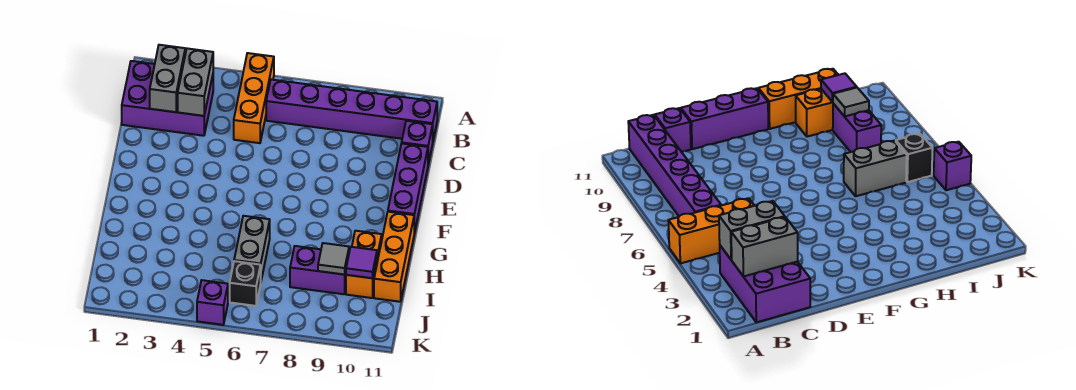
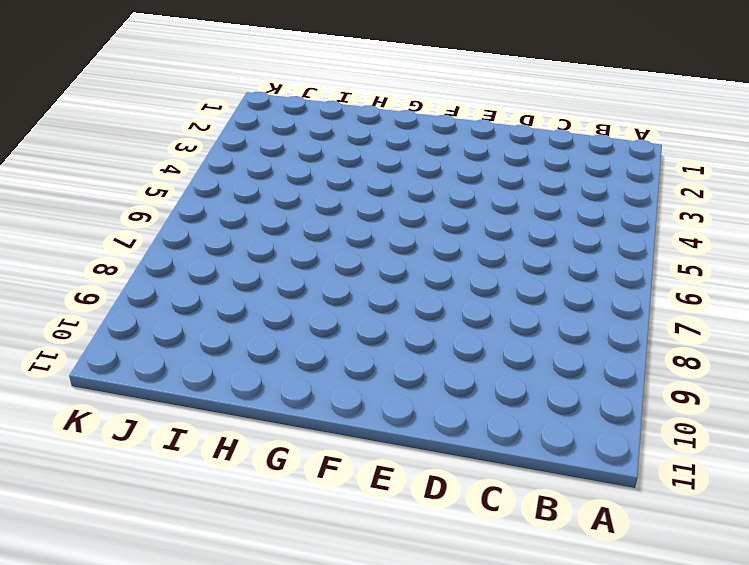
none -> orange brick A5:C5 level 1
none -> purple brick B1:C3 level 1
none -> purple brick B6:B11 level 1

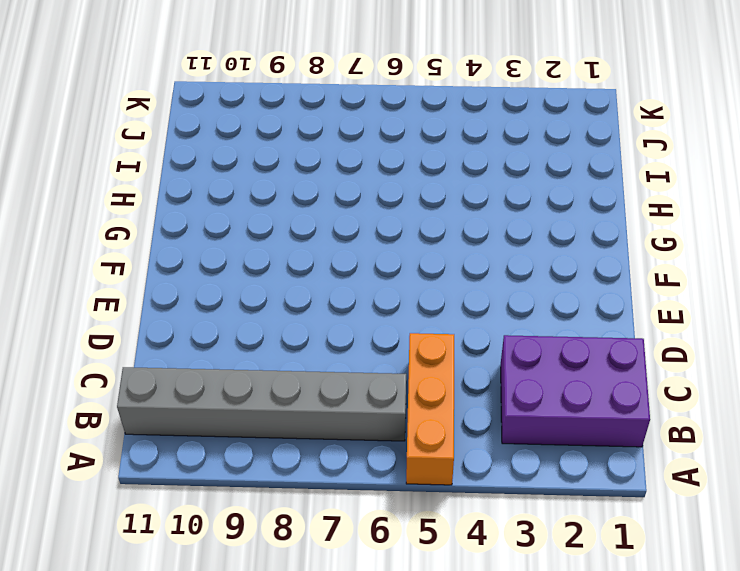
grey brick B6:B11 level 1 -> purple brick B6:B11 level 1
none -> purple brick C11 level 1
none -> purple brick D11:F11 level 1
none -> orange brick G11:I11 level 1

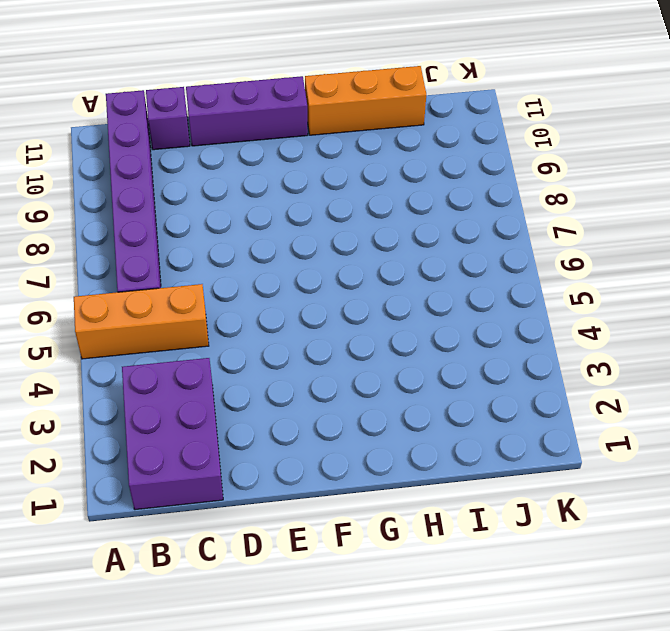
none -> grey brick H6:I6 level 1
none -> orange brick H10:I10 level 1
none -> purple brick I8:I9 level 1

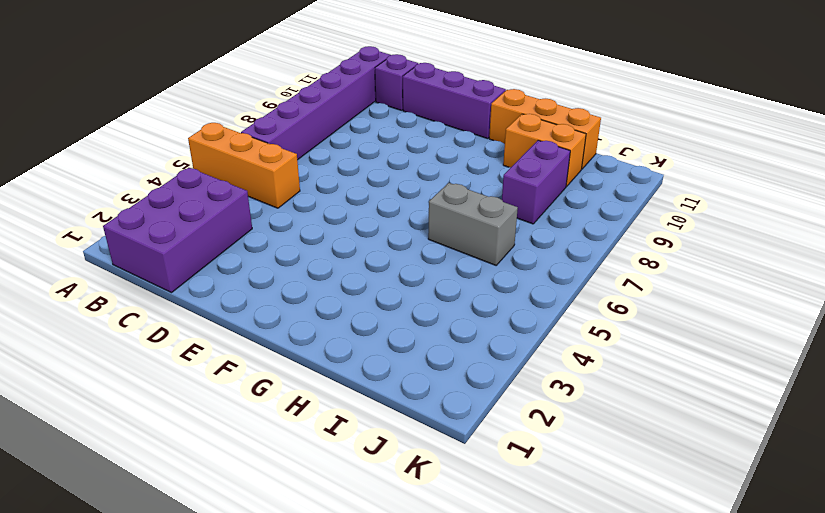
none -> black brick J6 level 1
none -> purple brick K5 level 1
none -> grey brick B2:C2 level 2

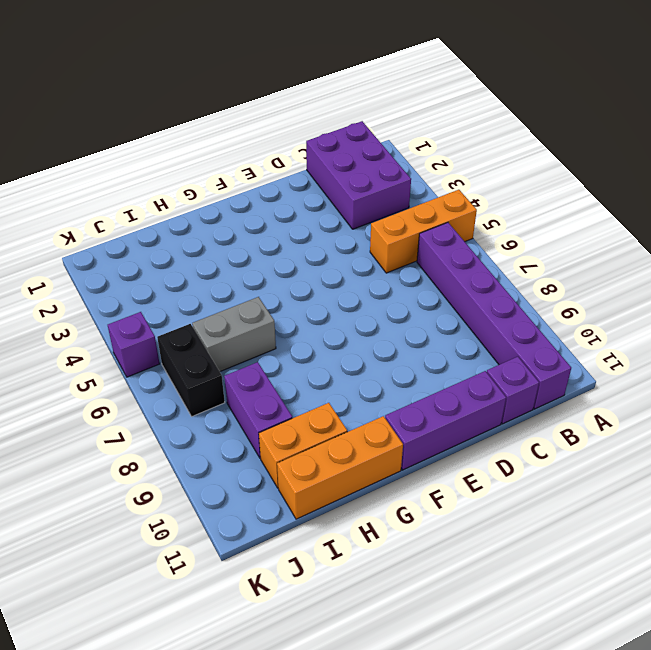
black brick J6:J7 level 1 -> black brick J6 level 1
none -> grey brick B2:C2 level 2
none -> grey brick B3:C3 level 2
none -> grey tile I9 level 2

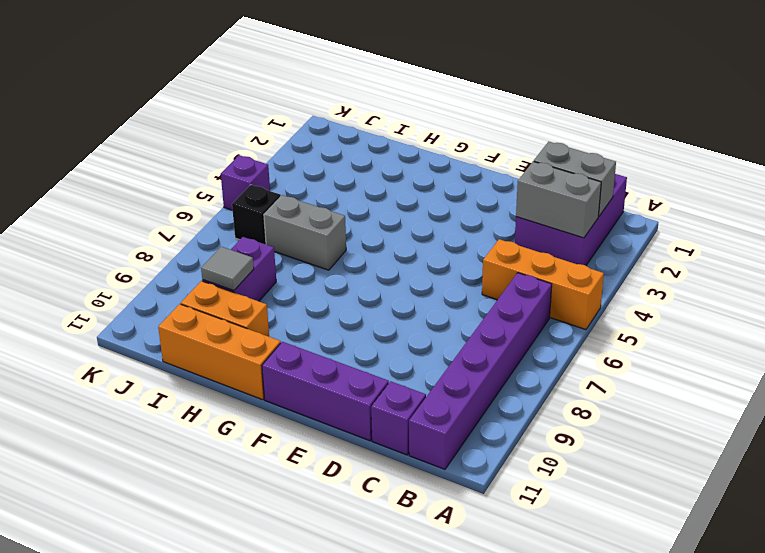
none -> purple tile I10 level 2

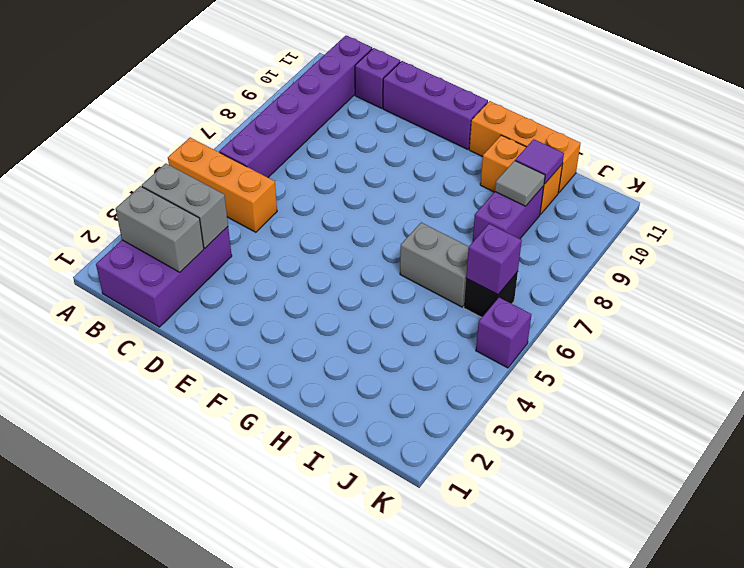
purple brick J6 level 2 -> none

